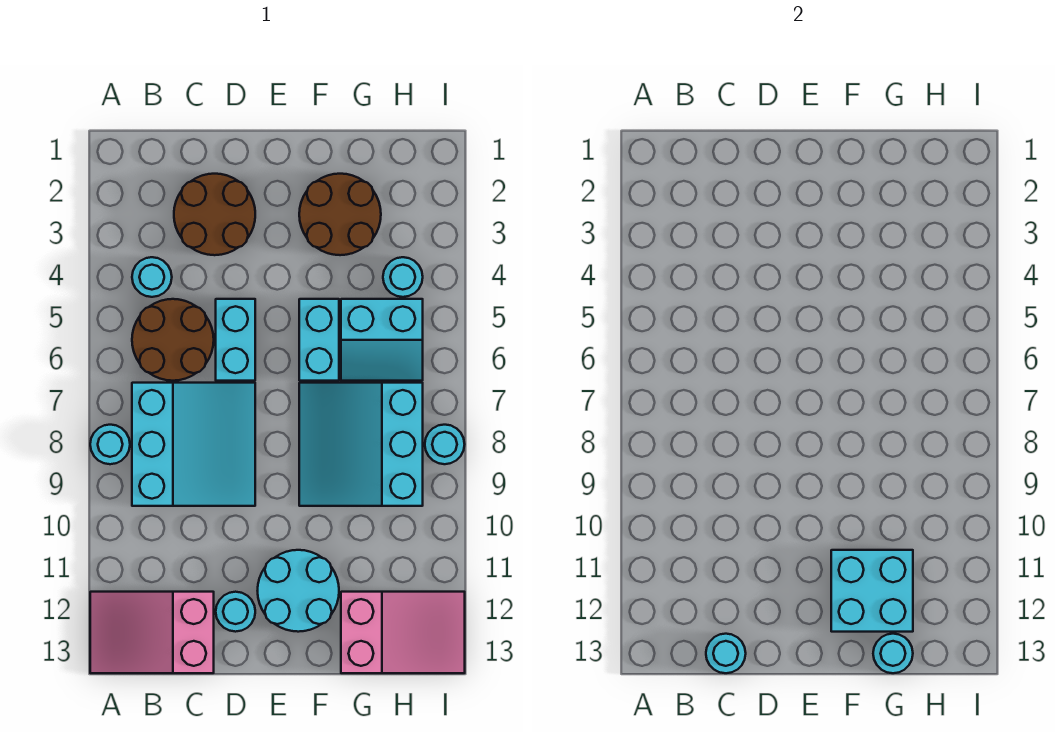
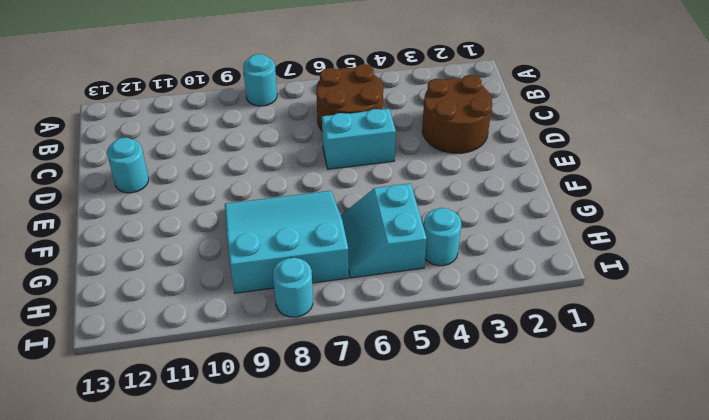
none -> pink slope A12:C13 level 1 top C
none -> cyan round brick B4 level 1
none -> cyan slope B7:D9 level 1 top B

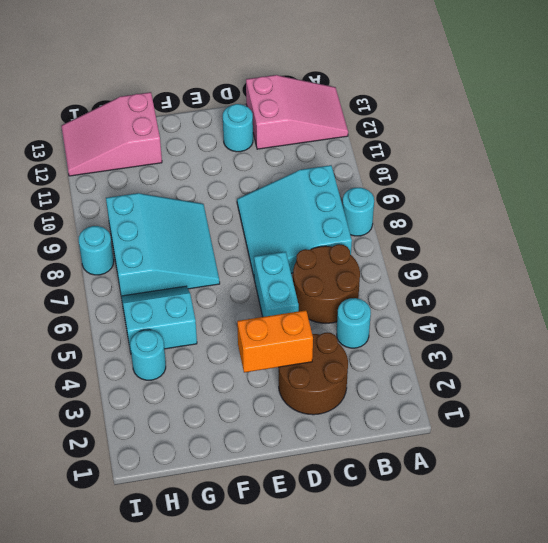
orange brick D3:E3 level 2 -> none
none -> cyan round brick E11:F12 level 1
none -> brown round brick F2:G3 level 1
none -> cyan brick F5:F6 level 1

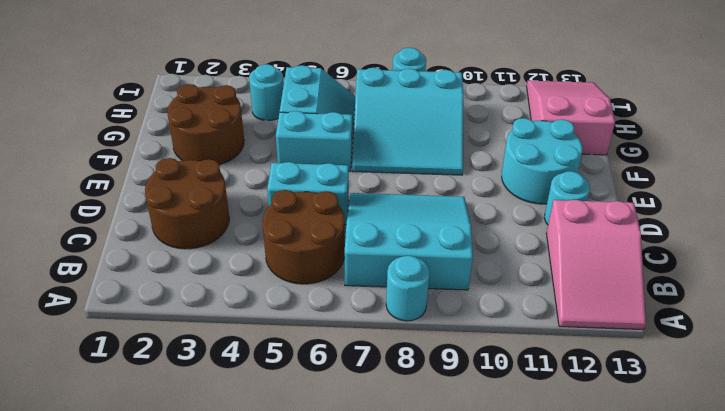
none -> cyan round brick B4 level 1
none -> cyan round brick C13 level 2
none -> cyan brick F11:G12 level 2

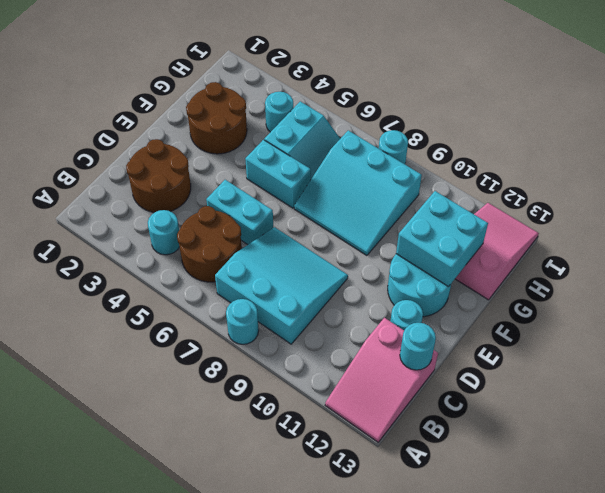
none -> cyan round brick G13 level 2

